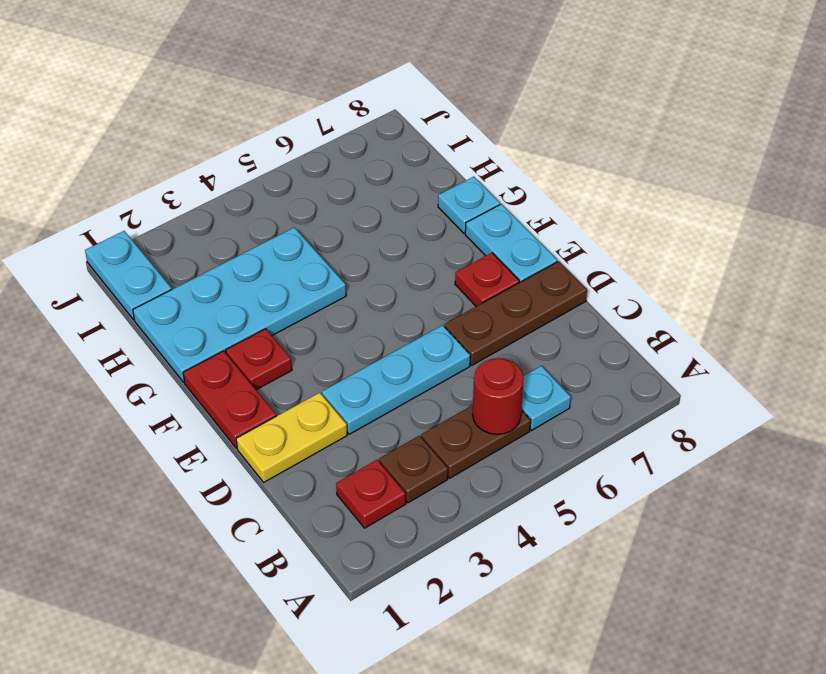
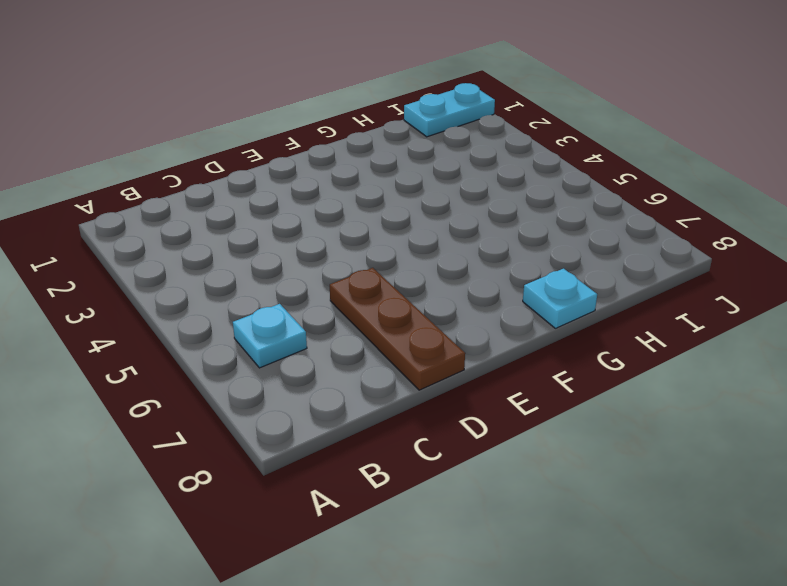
none -> red plate B2 level 1
none -> brown plate B3 level 1
none -> brown plate B4:B5 level 1

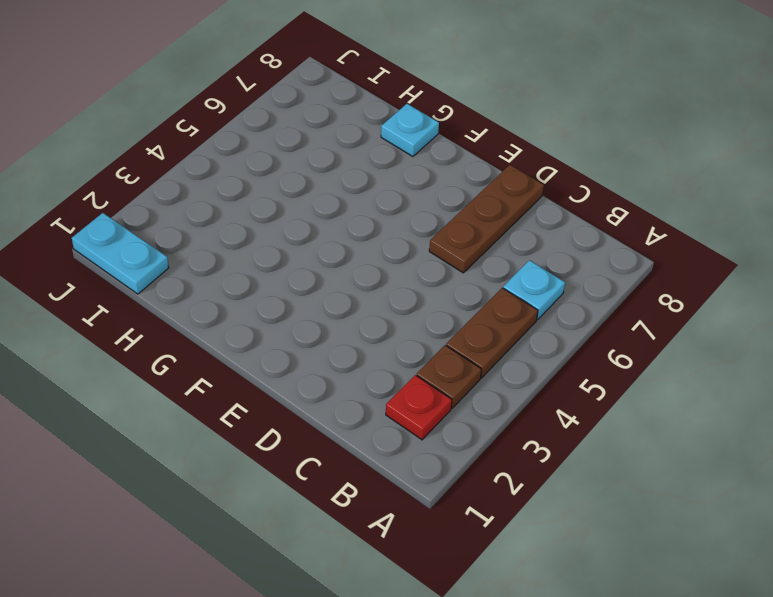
none -> yellow plate D1:D2 level 1
none -> cyan plate D3:D5 level 1
none -> red plate E1:F1 level 1

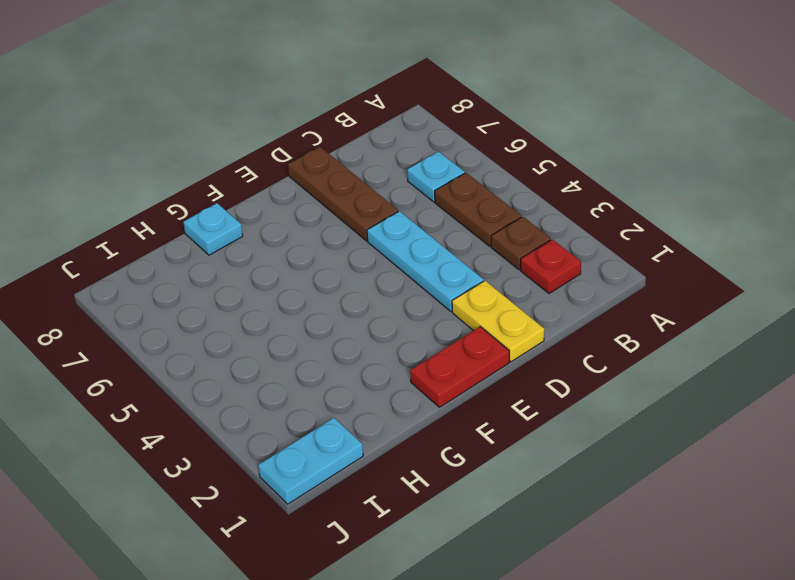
none -> red plate E7 level 1
none -> cyan plate E8:F8 level 1
none -> red plate F2 level 1

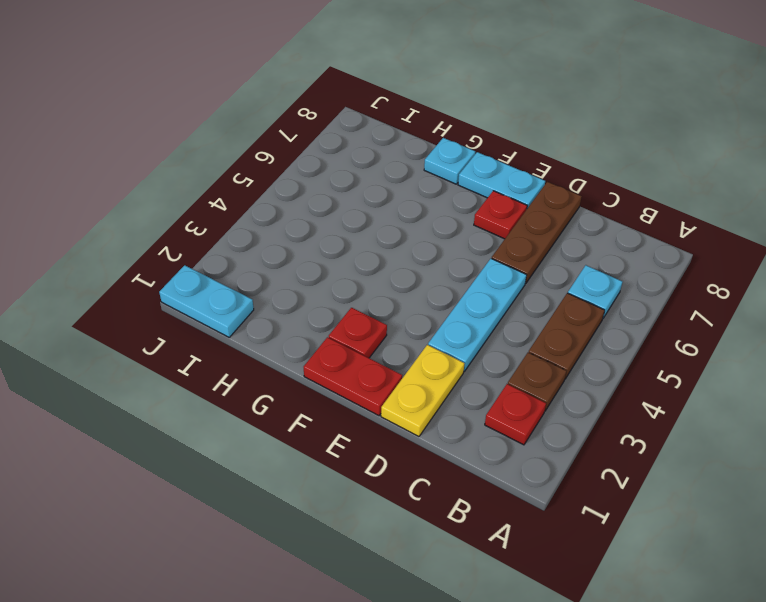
none -> cyan plate G1:H4 level 1
none -> red round brick B5 level 2

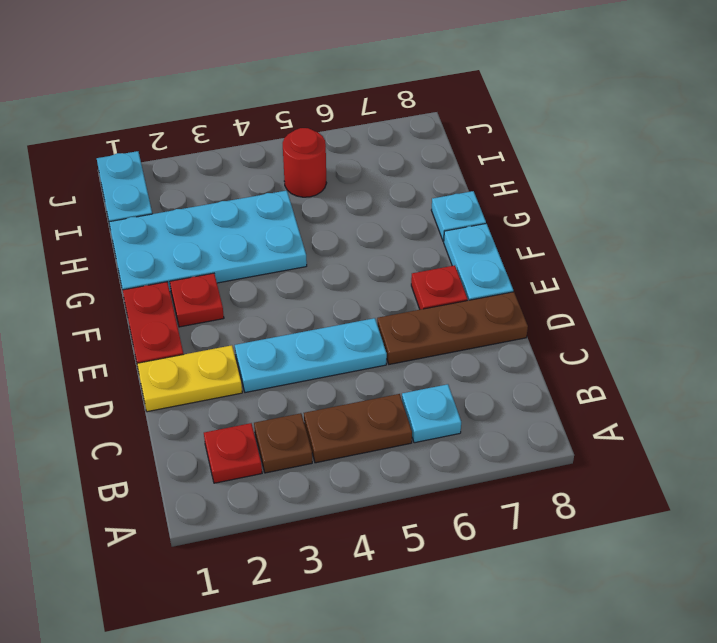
red round brick I5 level 1 -> red round brick B5 level 2

